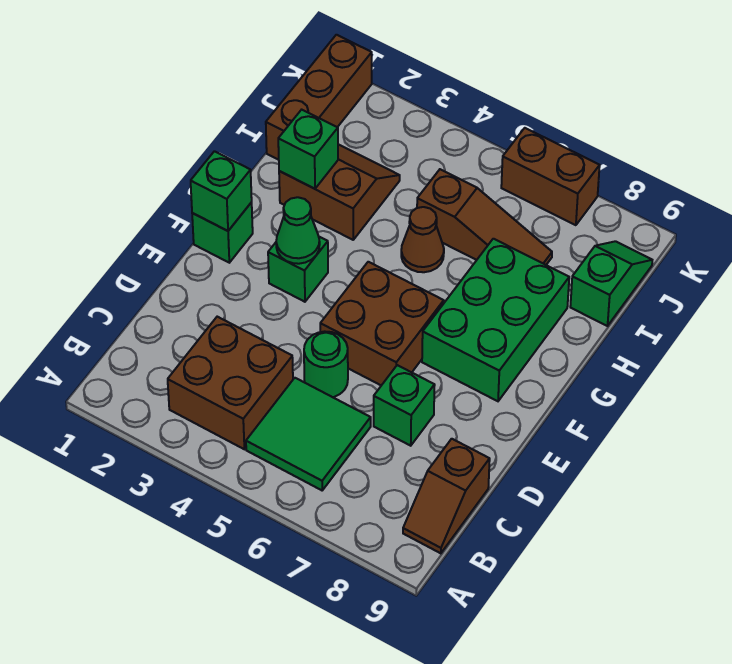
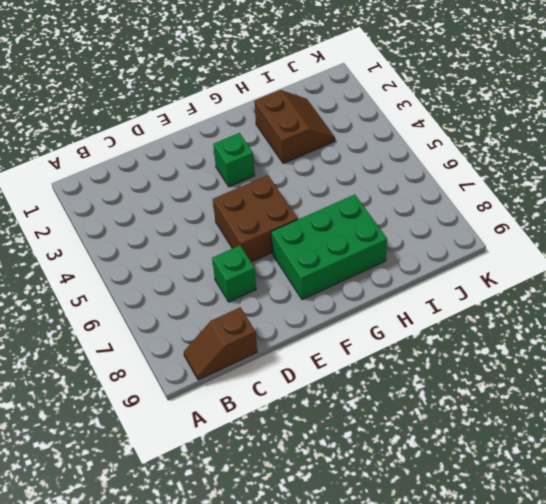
none -> brown brick B3:C4 level 1
none -> green tile B5:C6 level 1
none -> green round brick D5 level 1

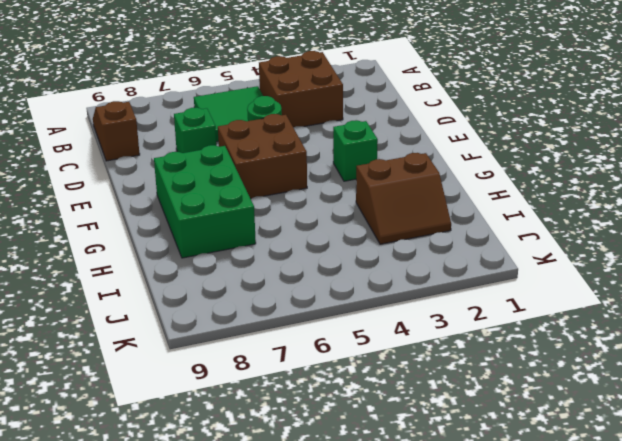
none -> green brick F1 level 1
none -> brown cone H5 level 1
none -> brown brick I1:K1 level 1

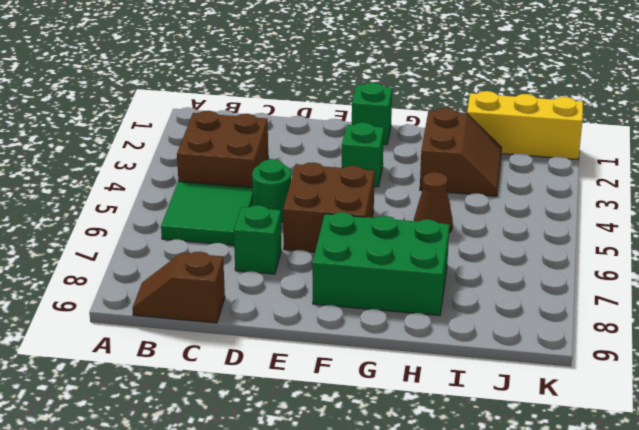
yellow brick I1:K1 level 1 -> brown brick I1:K1 level 1
none -> brown slope I5:I7 level 1 top 5
none -> green slope I9:J9 level 1 top I
none -> brown brick K6:K7 level 1

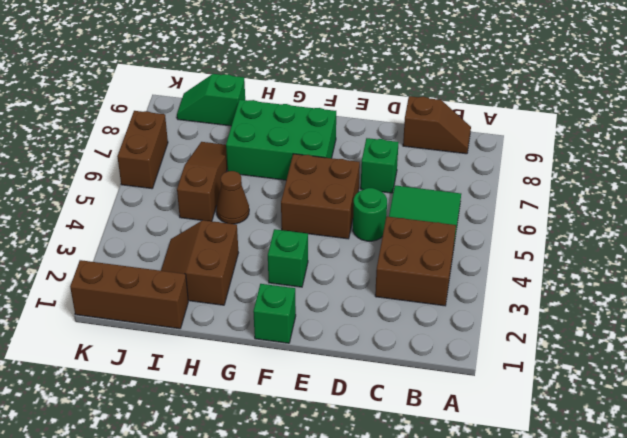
none -> green brick F1 level 2
none -> green cone F3 level 2
none -> green brick H2 level 2

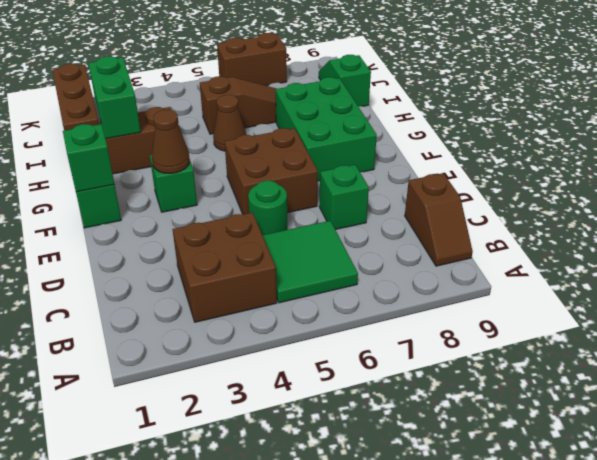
brown cone F3 level 2 -> green cone F3 level 2
green brick H2:I2 level 2 -> green brick H2 level 2

